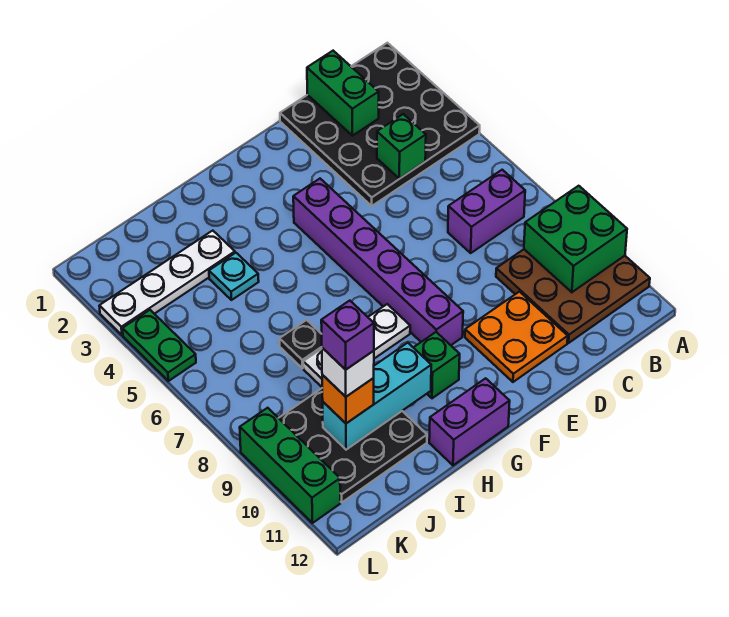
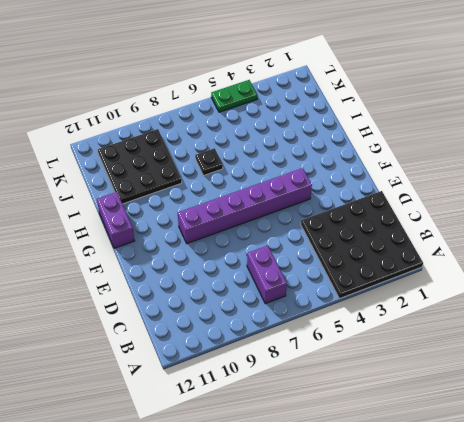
none -> brown plate A9:C11 level 1
none -> orange plate D10:E11 level 1
none -> white plate G8:I8 level 1

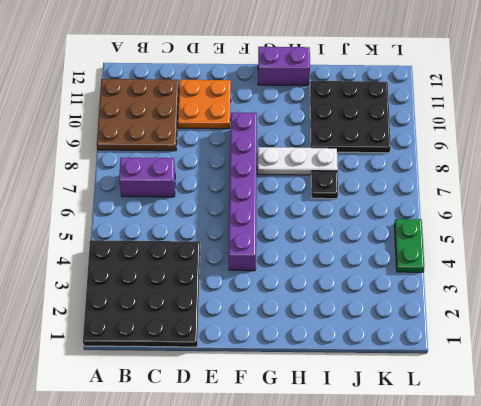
none -> green brick G10 level 1
none -> white plate I3:L3 level 1
none -> cyan plate I4 level 1

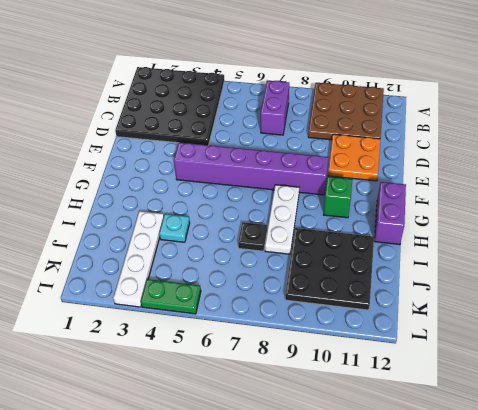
none -> green brick L9:L11 level 1
none -> green brick A9:B10 level 2
none -> green brick C1:C2 level 2

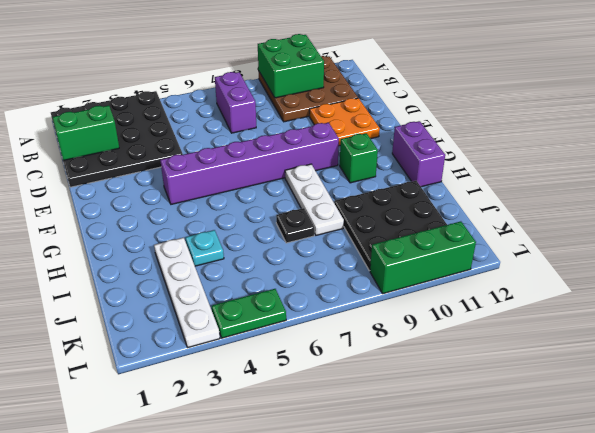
none -> green brick C4 level 2
none -> cyan brick H10:J10 level 2
none -> orange brick J10 level 3

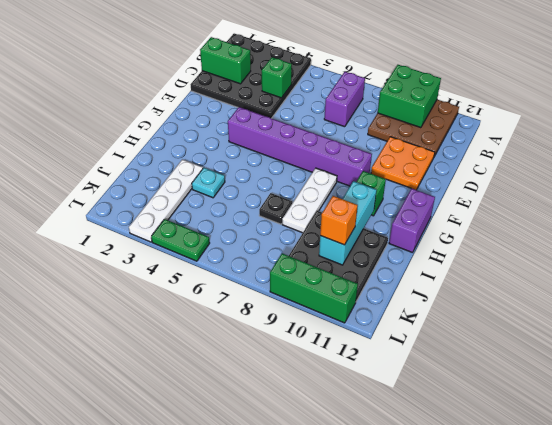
none -> white brick J10 level 4
none -> purple brick J10 level 5

